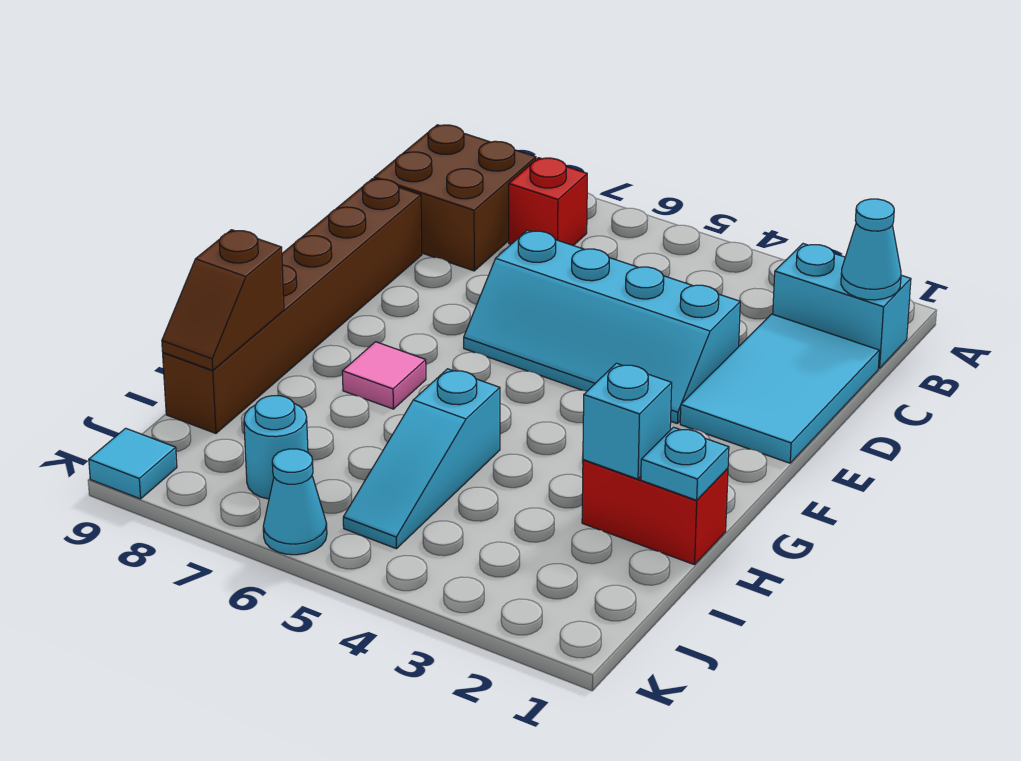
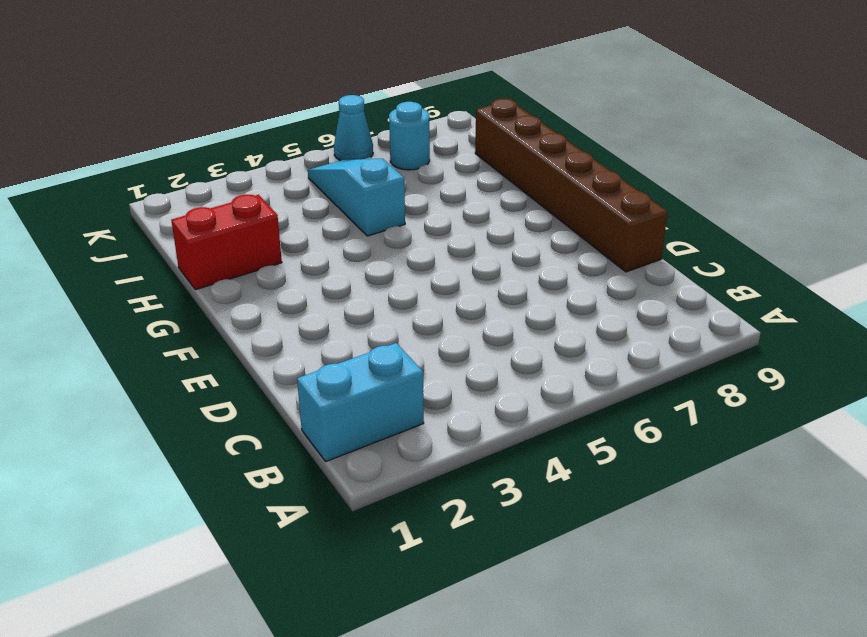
none -> red brick B7 level 1
none -> brown brick B8:C9 level 1
none -> cyan tile C1:E2 level 1

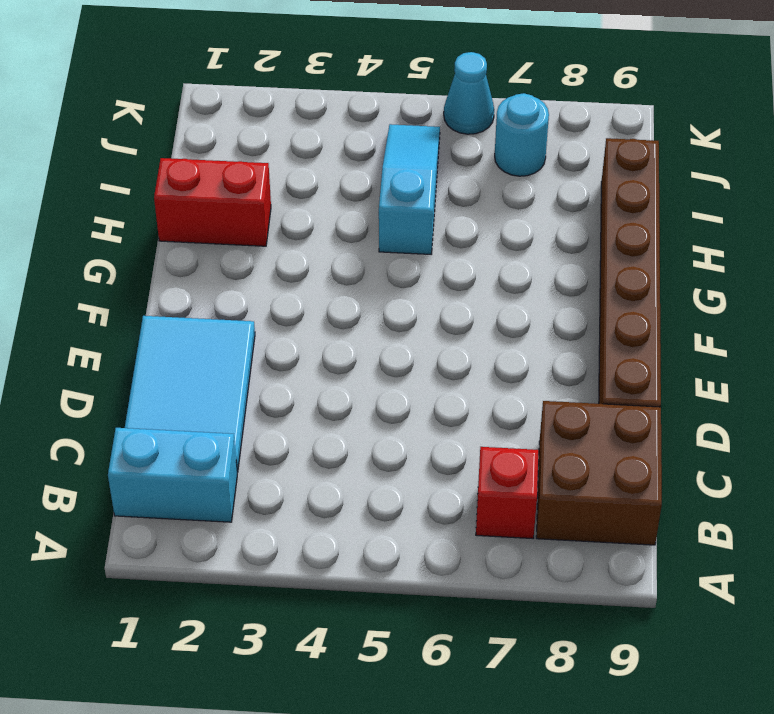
none -> cyan slope D3:E6 level 1 top D
none -> pink tile G7 level 1
none -> cyan tile K9 level 1

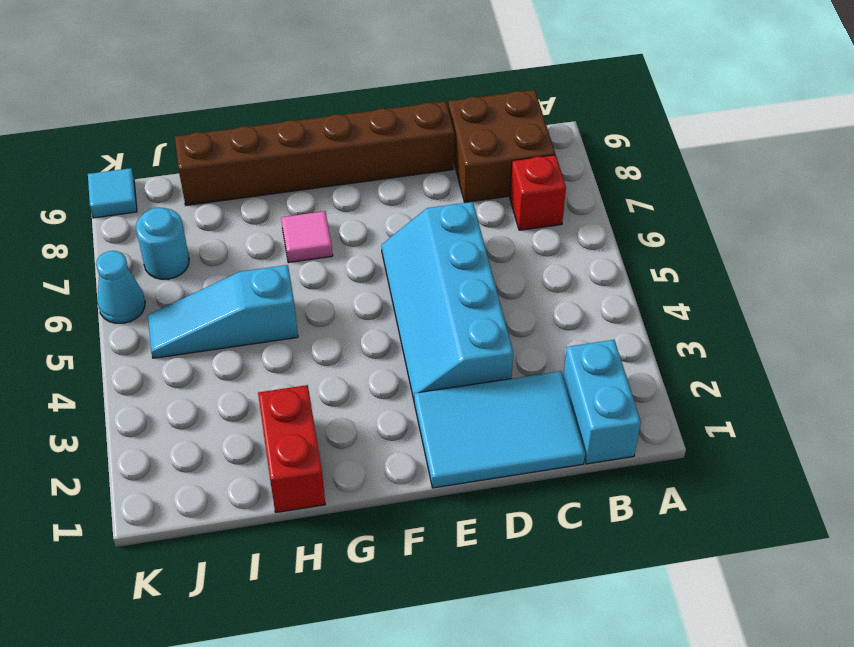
none -> cyan cone B1 level 2
none -> cyan plate H1 level 2
none -> cyan brick H2 level 2

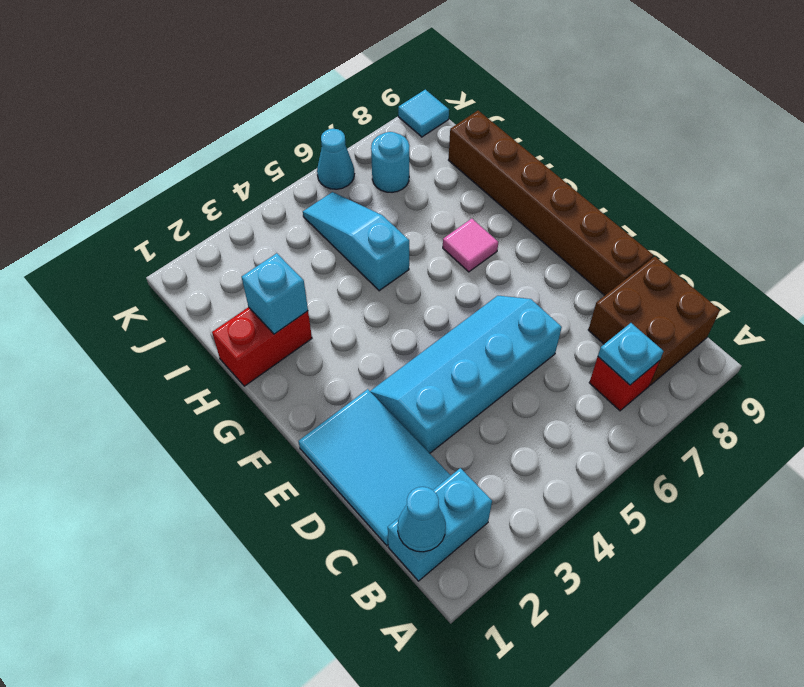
cyan plate B7 level 2 -> cyan plate H1 level 2
none -> brown slope H9:I9 level 2 top H

